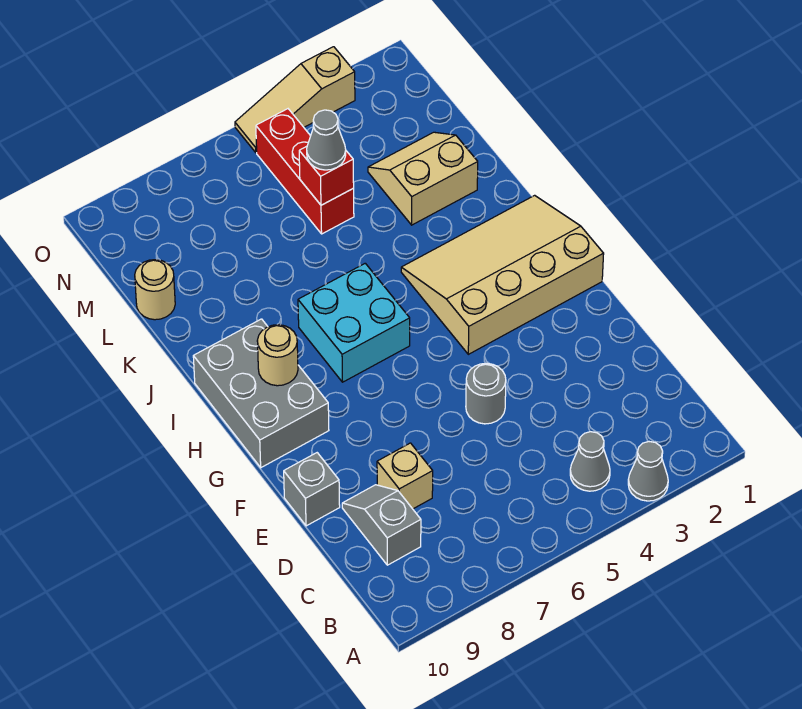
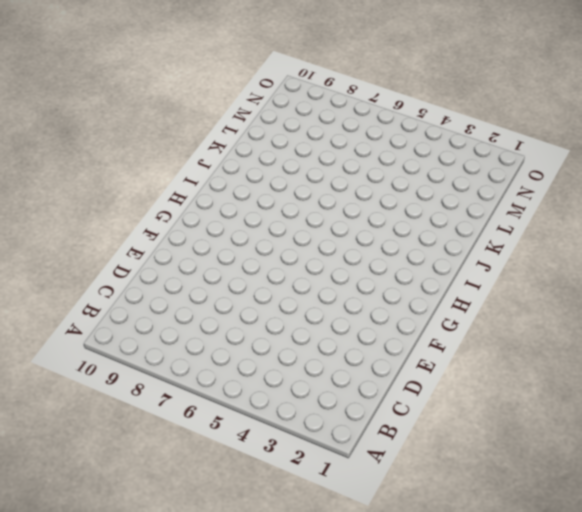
none -> grey cone A3 level 1
none -> grey cone B4 level 1
none -> grey slope C9:D9 level 1 top C

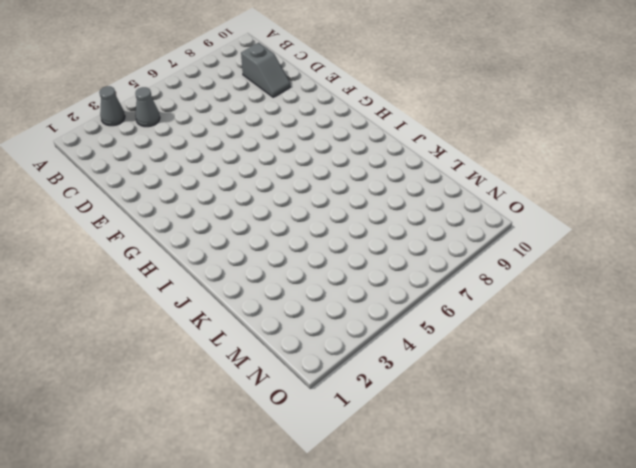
none -> tan brick D8 level 1
none -> grey round brick E5 level 1
none -> grey brick E10 level 1

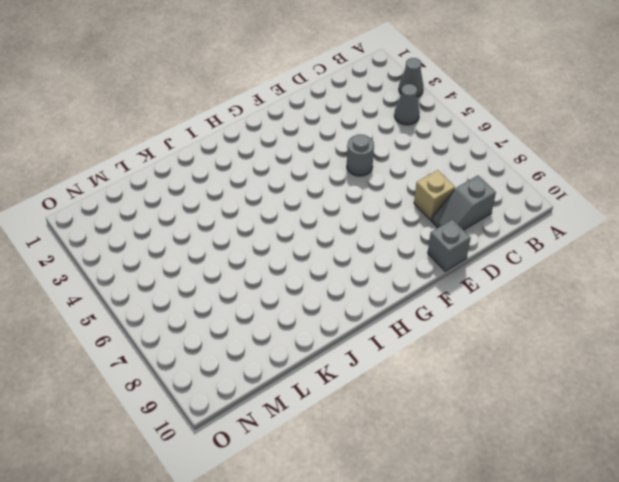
none -> tan slope G1:I4 level 1 top G
none -> grey brick G9:I10 level 1
none -> cyan brick H6:I7 level 1

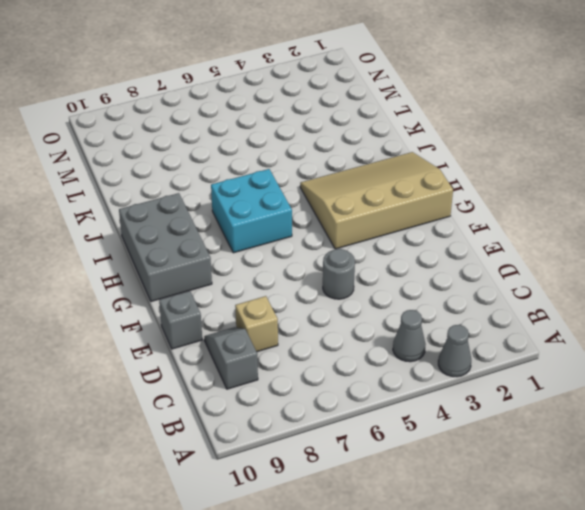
none -> tan slope K2:L3 level 1 top K
none -> red brick L5:N5 level 1
none -> tan round brick L10 level 1

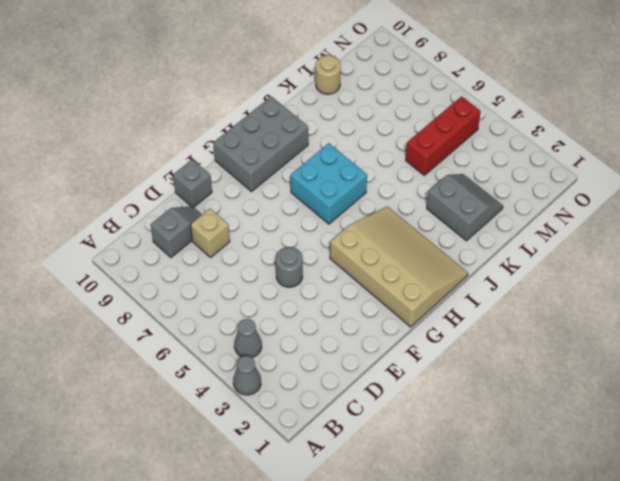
grey slope K2:L3 level 1 top K -> tan slope K2:L3 level 1 top K
none -> tan slope O3:O5 level 1 top 3
none -> tan round brick H9 level 2
none -> red brick L5 level 2

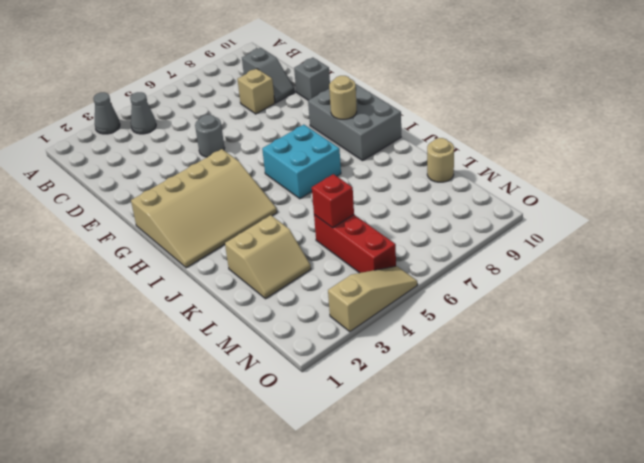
none -> grey cone L5 level 3

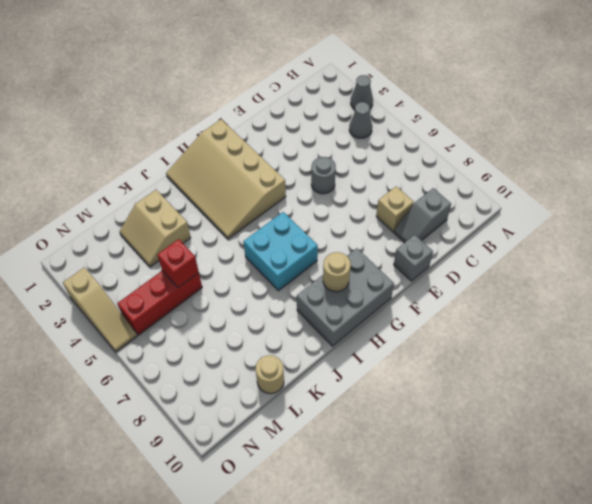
none -> grey cone L5 level 3

